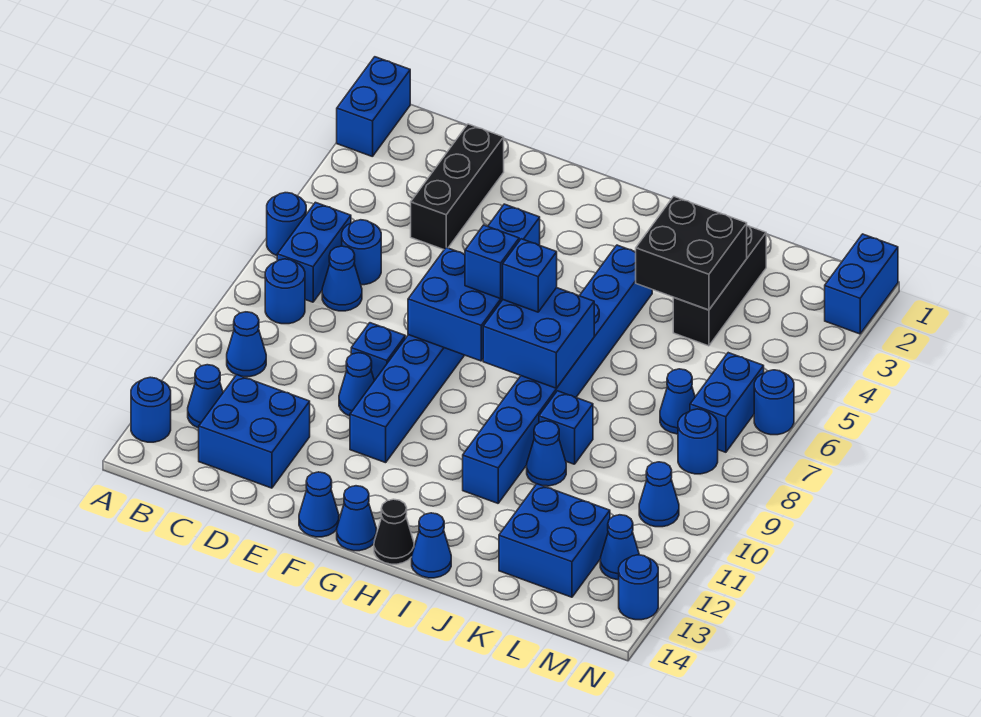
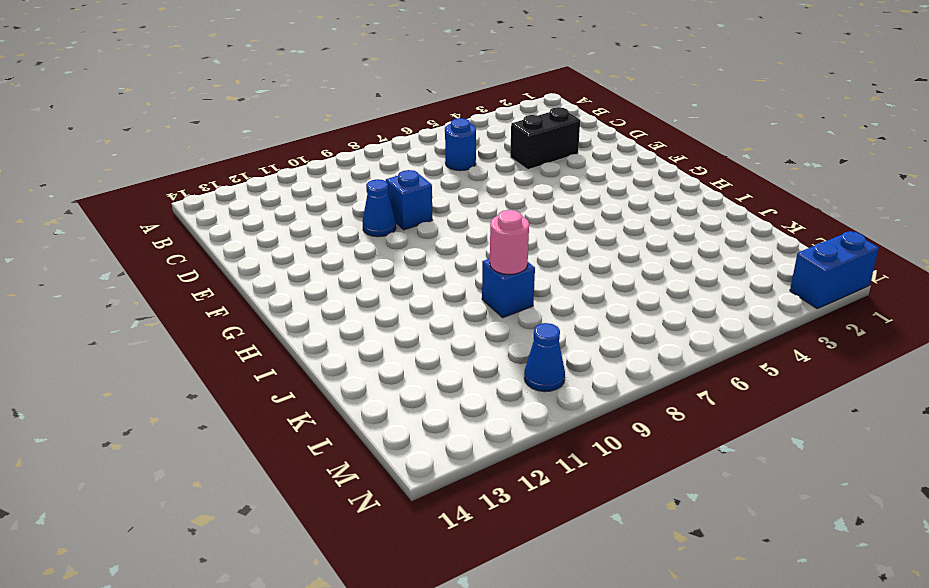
black brick D3:D4 level 1 -> black brick D2:D4 level 1
pink round brick J9 level 2 -> none
none -> blue brick A1:A2 level 1
none -> blue round brick A6 level 1
none -> blue round brick A13 level 1
none -> blue brick B6:B7 level 1

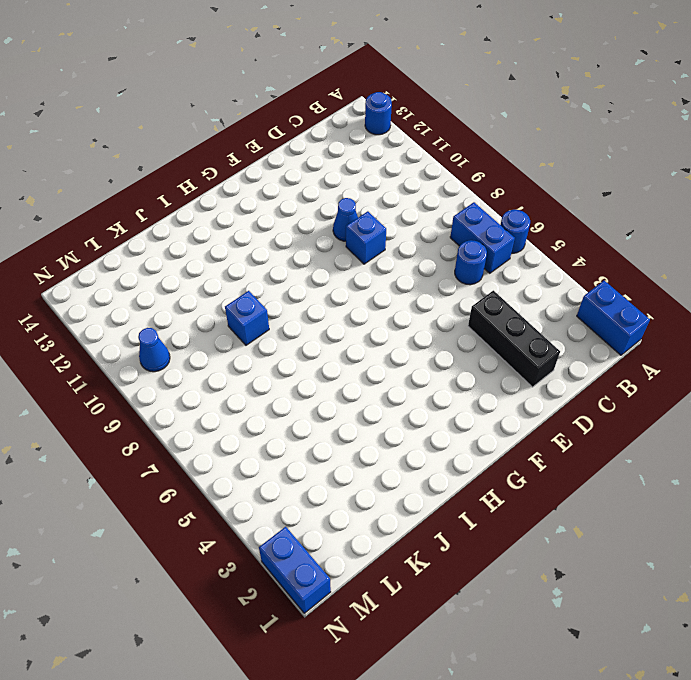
none -> blue round brick B8 level 1
none -> blue cone B10 level 1
none -> blue cone B12 level 1
none -> blue cone C7 level 1

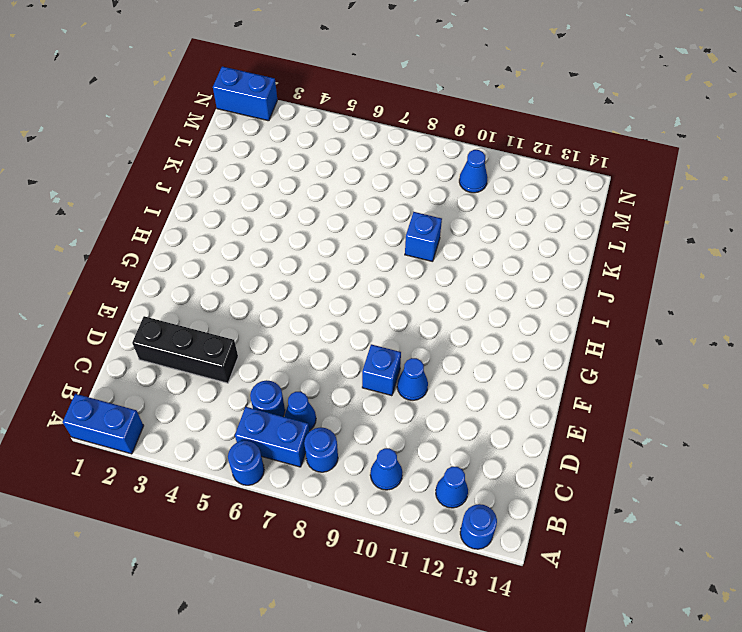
none -> blue brick C12:D13 level 1
none -> blue brick F4:F11 level 1
none -> blue cone F14 level 1
none -> blue cone G14 level 1

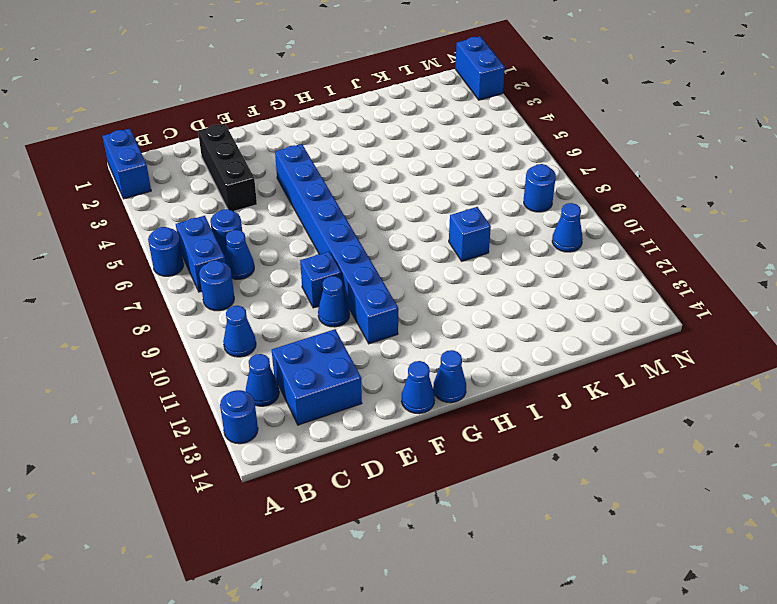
none -> black cone H14 level 1
none -> blue brick I4:I11 level 1
none -> blue cone I14 level 1
none -> blue cone J10 level 1

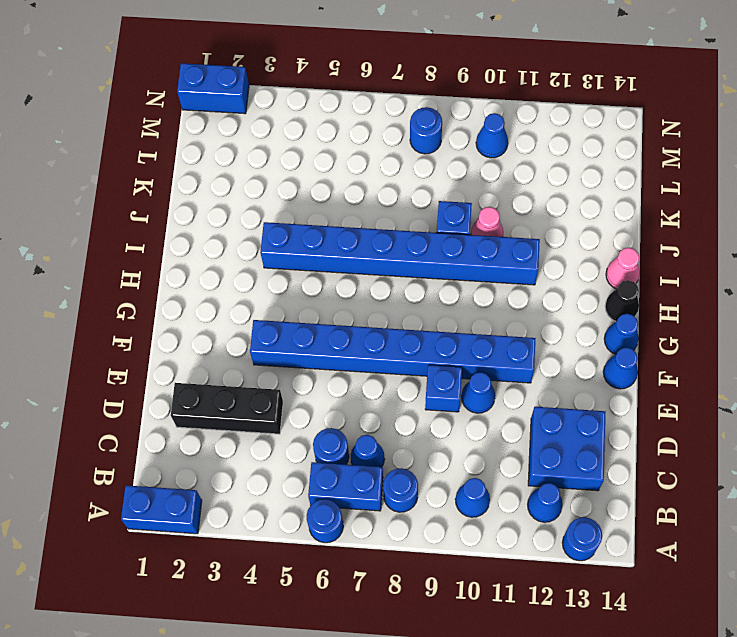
pink cone I14 level 1 -> blue cone I14 level 1
pink cone J10 level 1 -> blue cone J10 level 1
none -> black brick K2:K4 level 1
none -> blue brick K12:L13 level 1
none -> blue cone L7 level 1
none -> blue brick M6:M7 level 1

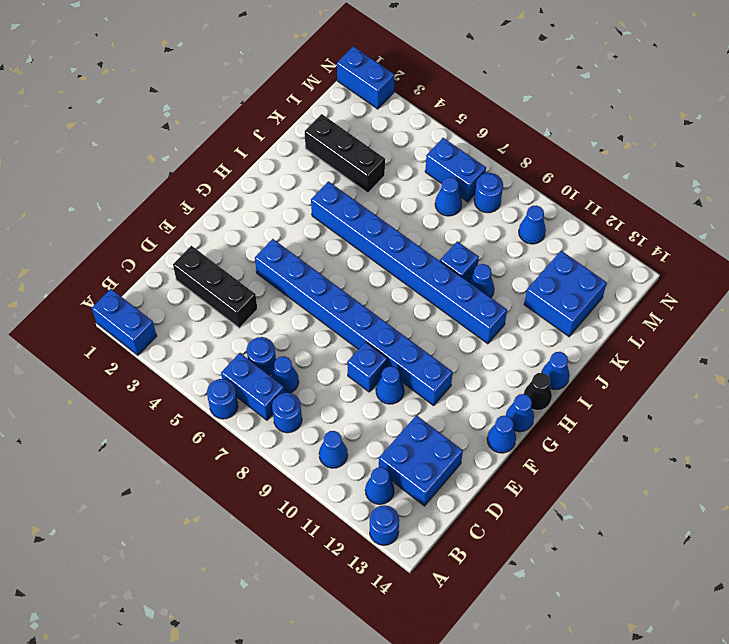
none -> blue cone M12 level 1
none -> blue round brick N6 level 1
none -> blue round brick N13 level 1
none -> blue brick F7:G8 level 2

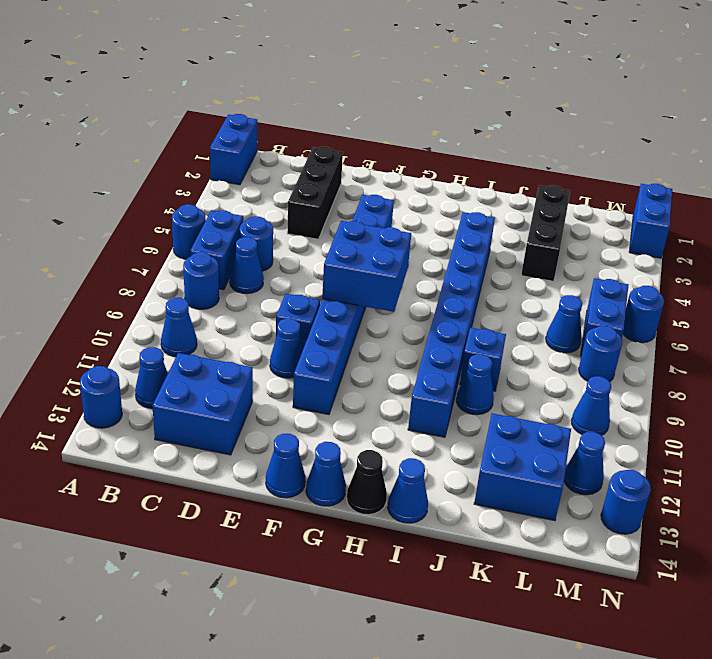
none -> blue brick H7:I8 level 2
none -> black brick J3:K4 level 2
none -> blue brick G7 level 3
none -> blue brick H7 level 3

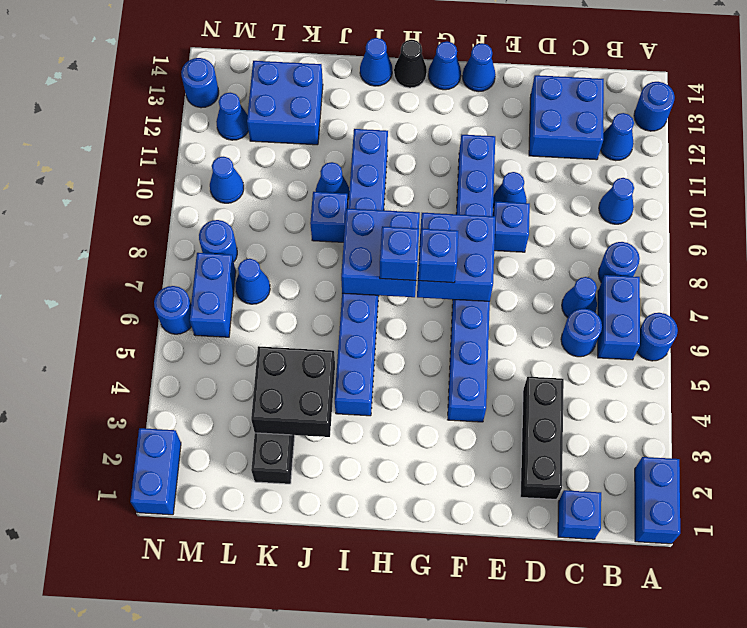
blue brick C1 level 1 -> none

